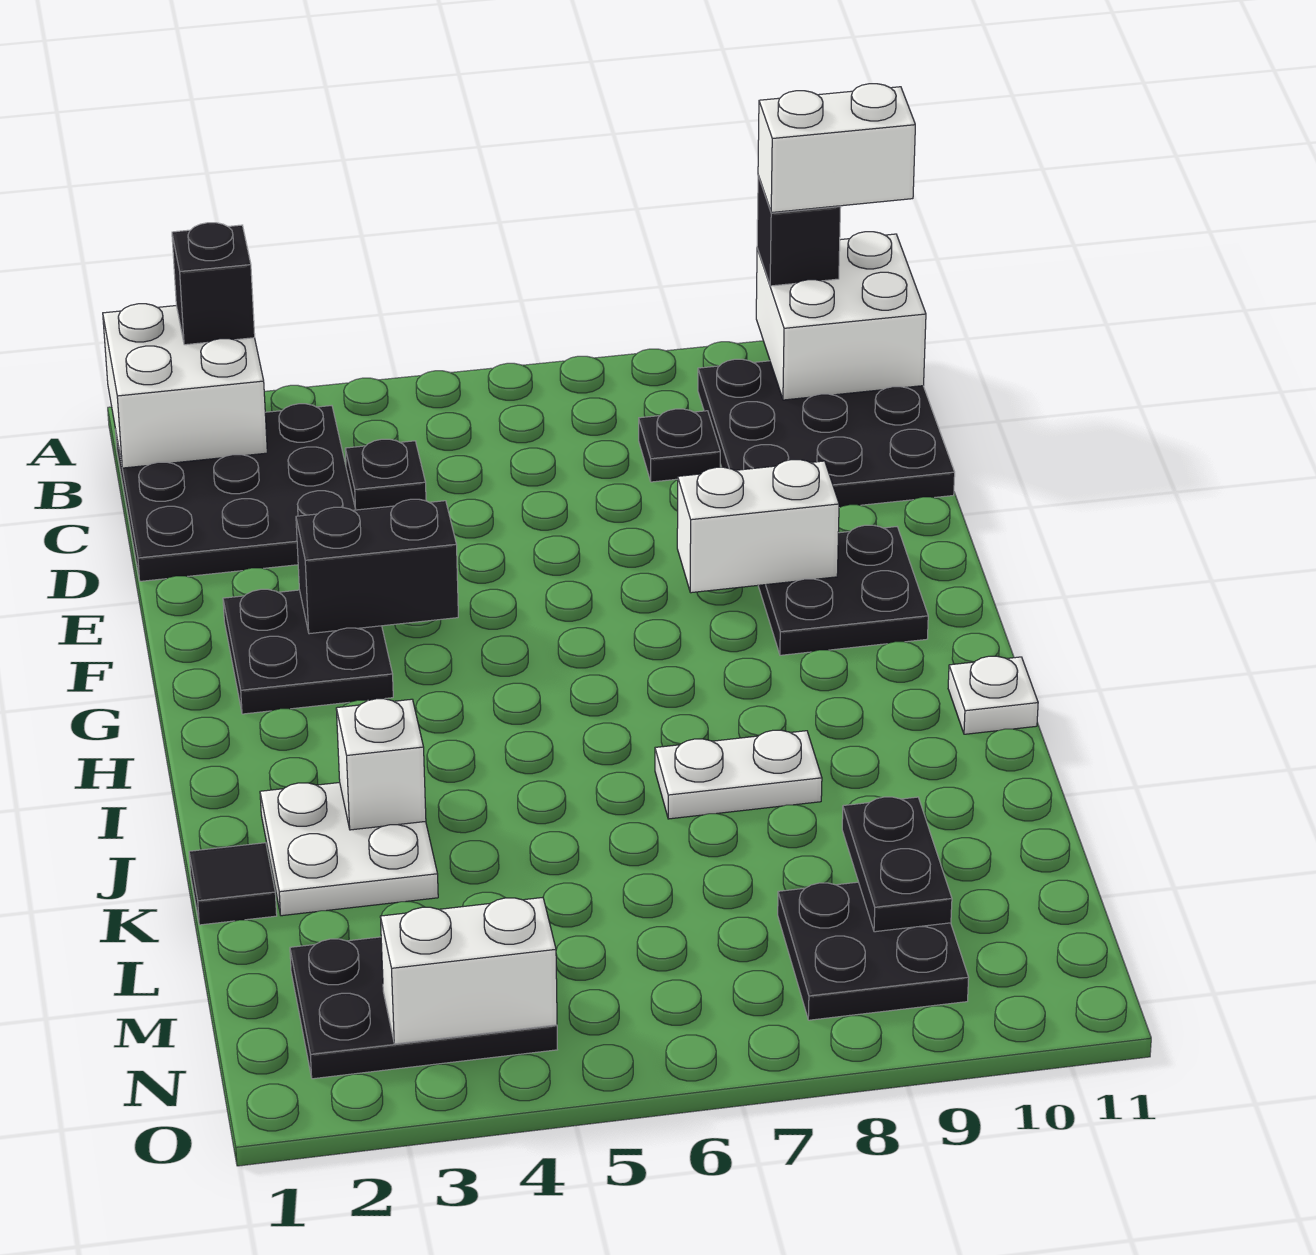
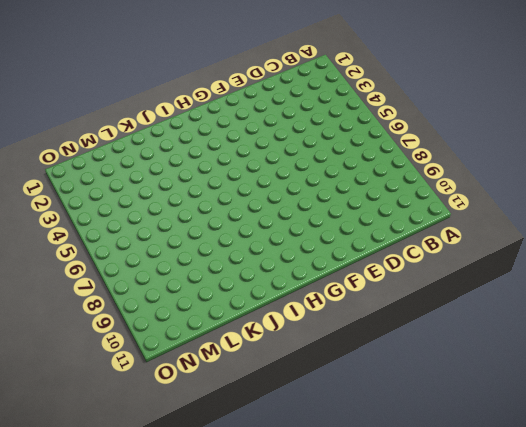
none -> black plate B1:D3 level 1
none -> black plate B9:D11 level 1
none -> black plate C4 level 1

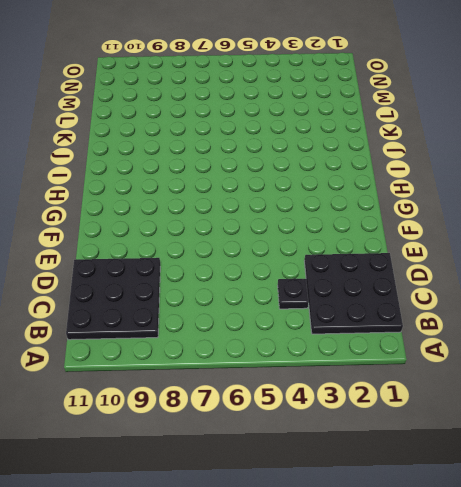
none -> black plate C8 level 1
none -> black plate F2:G3 level 1
none -> black plate F9:G10 level 1

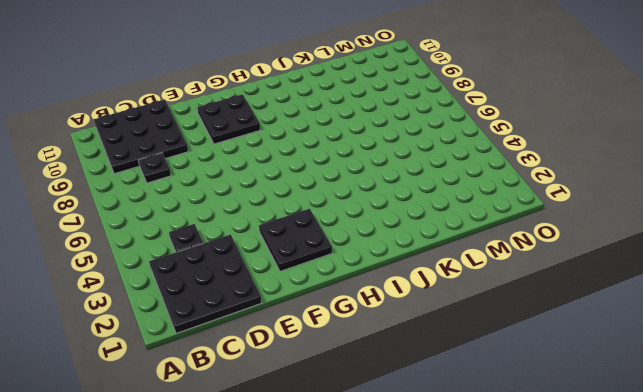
none -> white plate I11 level 1
none -> white plate J2:K3 level 1
none -> white plate J7:J8 level 1

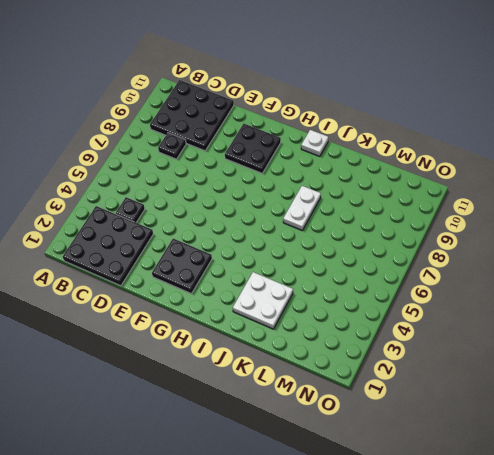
none -> black tile K1 level 1
none -> black plate M2:N4 level 1
none -> black plate M8:N9 level 1

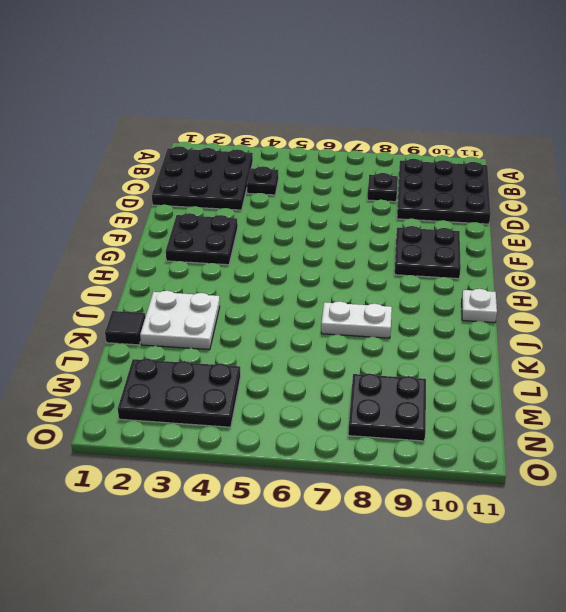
none -> white brick A1:B2 level 2
none -> white brick A10:B11 level 2
none -> black brick F3:F4 level 2

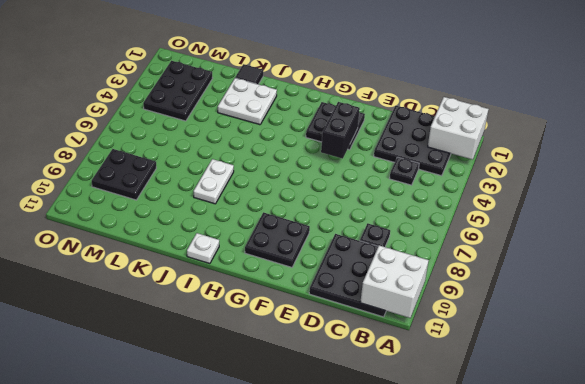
none -> white brick F8:F9 level 2
none -> white brick J3 level 2
none -> black plate L9:M9 level 2

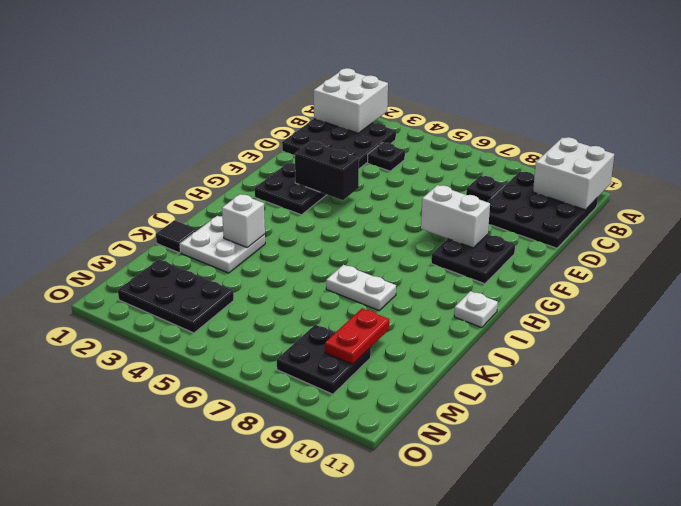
red plate L9:M9 level 2 -> black plate L9:M9 level 2
none -> white brick N3:N4 level 2
none -> black brick A2 level 3
none -> black brick A10 level 3

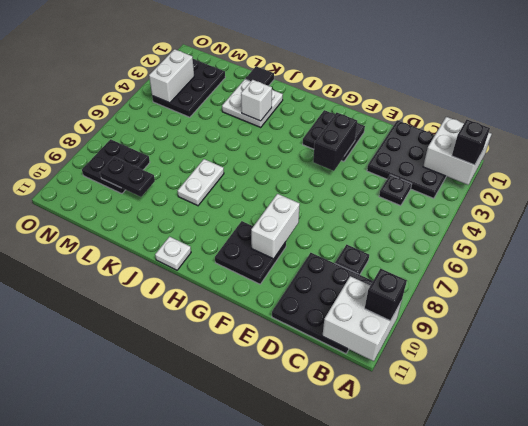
none -> white brick A10:A11 level 4

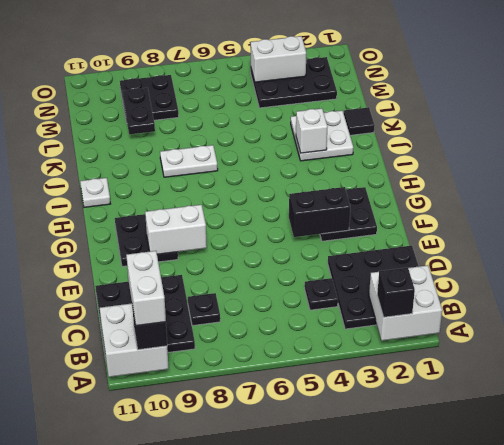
white brick A10:B10 level 4 -> white brick A10:A11 level 4

